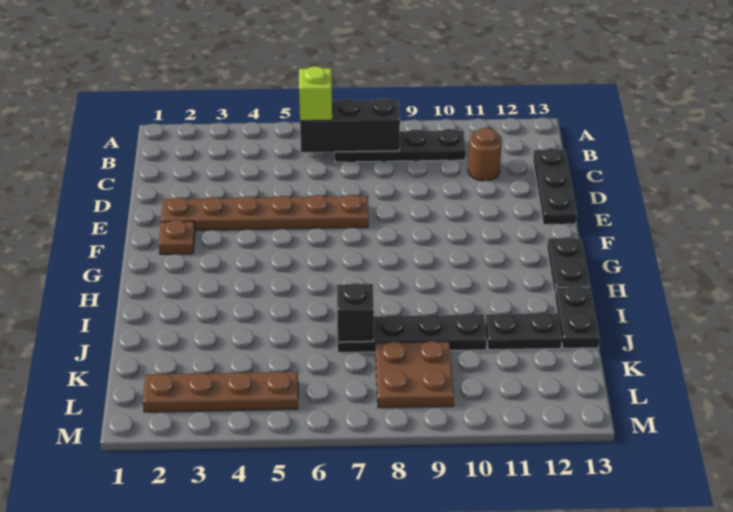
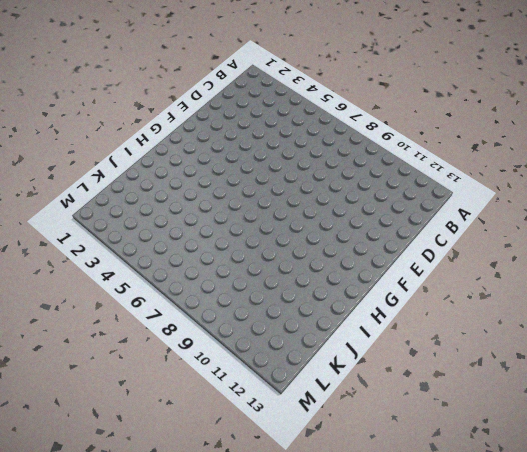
none -> black plate B7:B10 level 1
none -> brown round brick C11 level 1
none -> black plate C13:E13 level 1

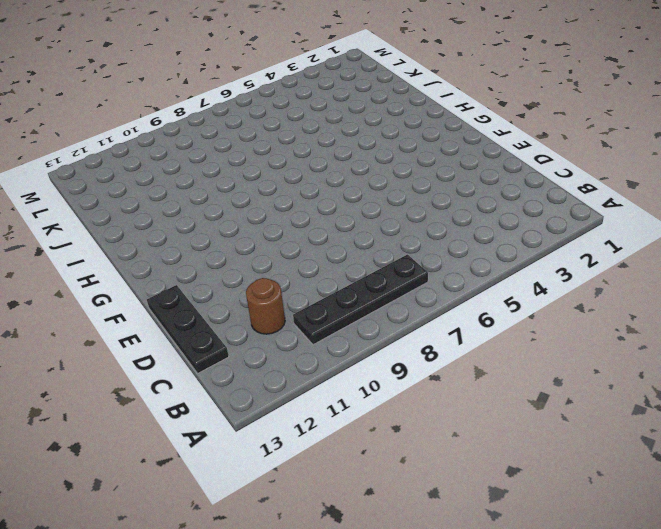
none -> brown plate E2:E7 level 1
none -> brown plate F2 level 1
none -> black plate G13:H13 level 1

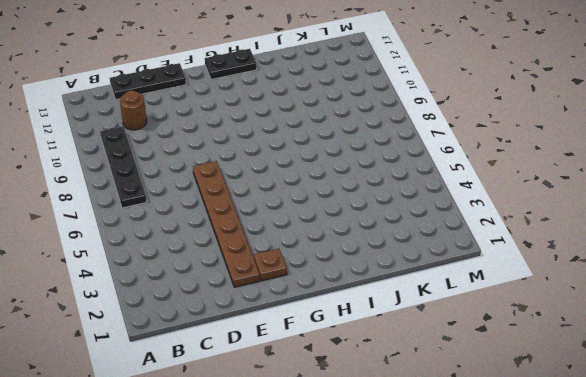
none -> black plate I13:J13 level 1
none -> black plate J7:J10 level 1
none -> black plate J11:J12 level 1

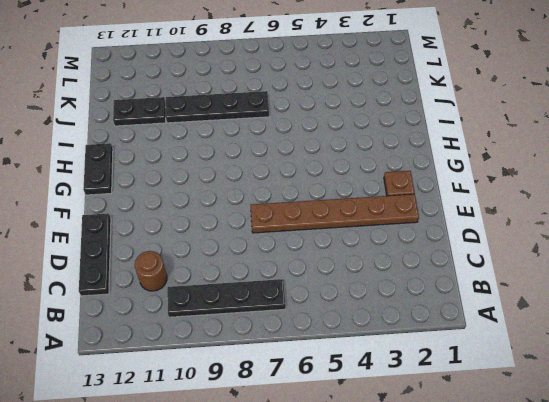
none -> black plate I13:J13 level 1
none -> brown plate K8:L9 level 1
none -> brown plate L2:L5 level 1

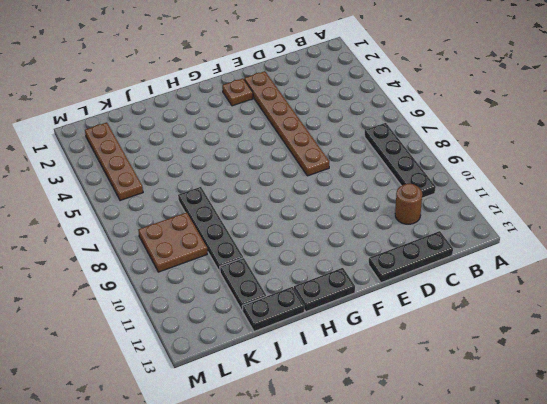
none -> black brick B6:B8 level 2
none -> black brick J7 level 2
none -> lime brick B6 level 3

